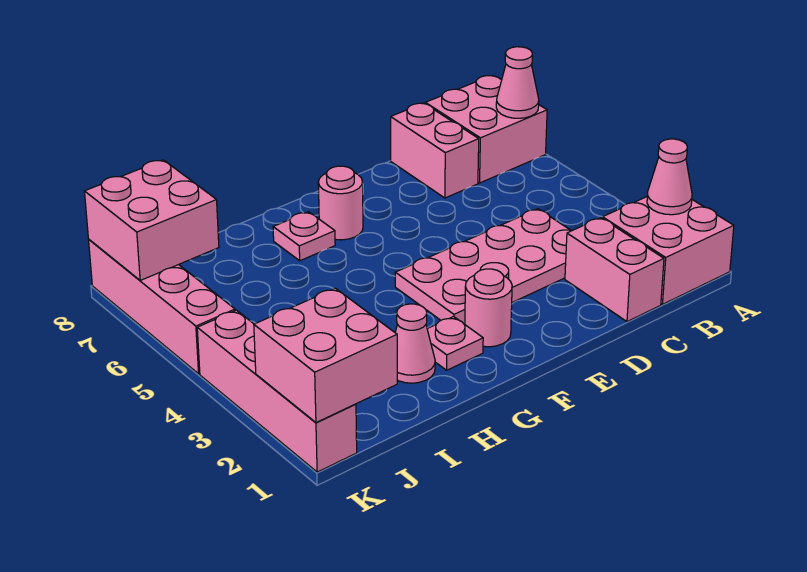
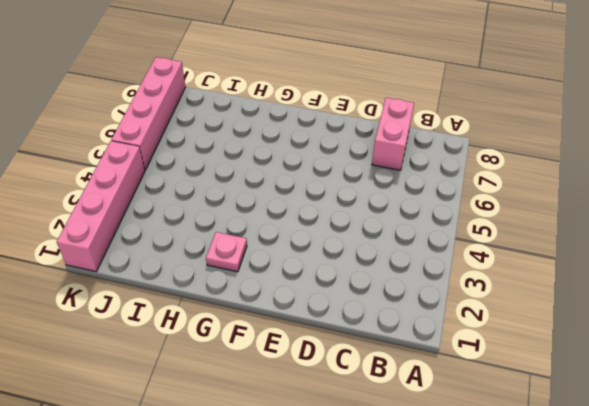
none -> pink brick A1:B2 level 1
none -> pink brick A7:B8 level 1
none -> pink brick C1:C2 level 1

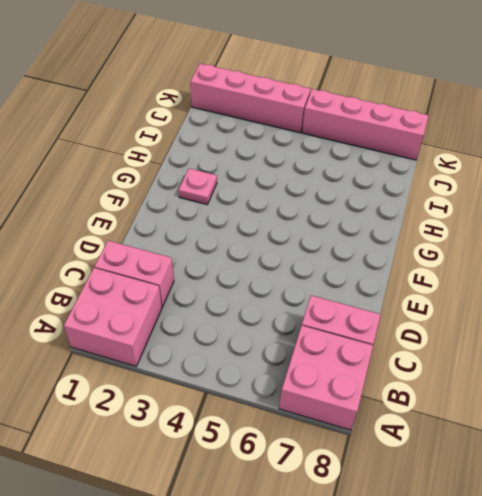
none -> pink plate C3:F4 level 1
none -> pink round brick F2 level 1
none -> pink round brick F7 level 1

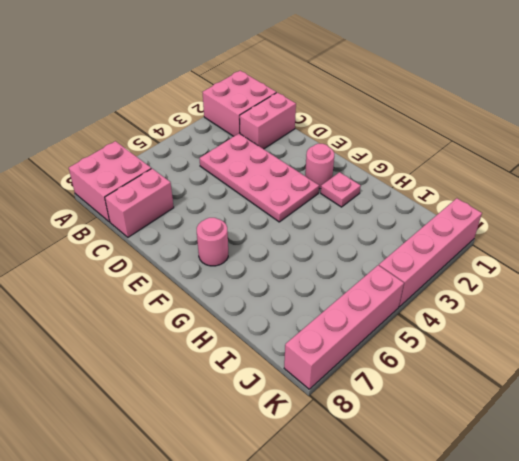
none -> pink plate G7 level 1
none -> pink cone H2 level 1
none -> pink cone A2 level 2

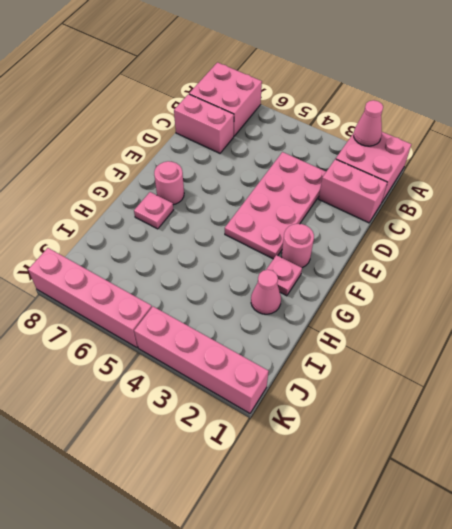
none -> pink cone A7 level 2
none -> pink brick J1:K2 level 2
none -> pink brick J7:K8 level 2

